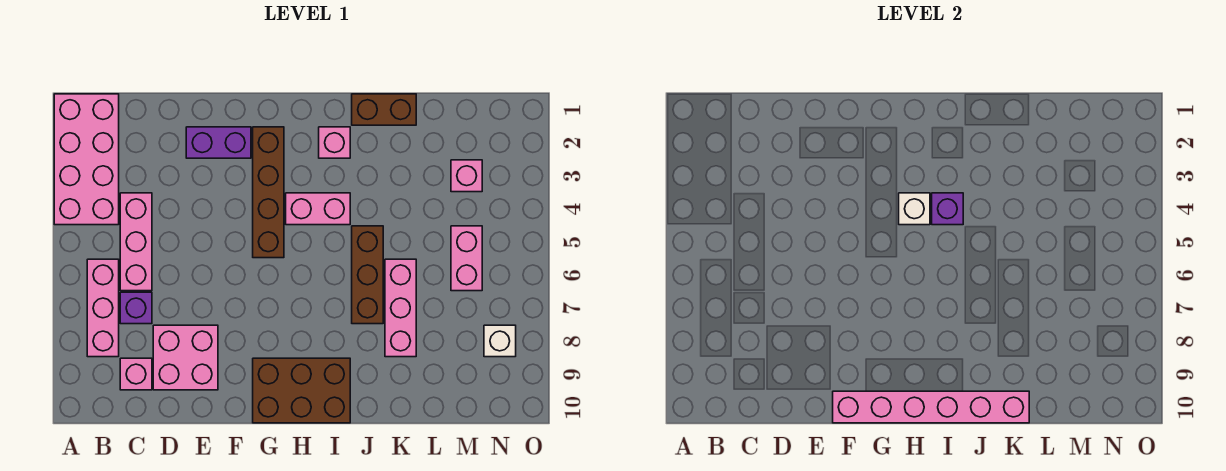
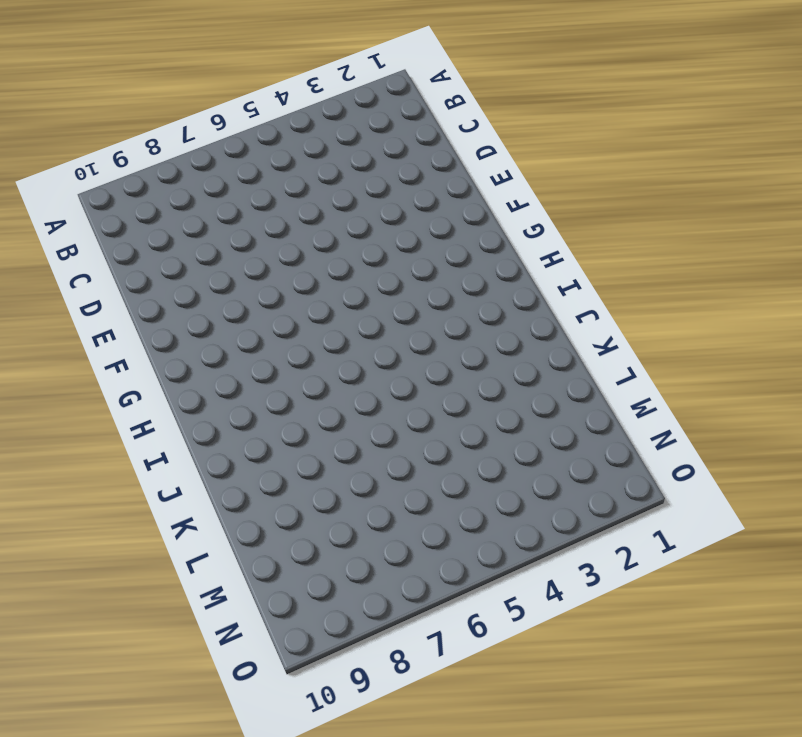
none -> pink brick A1:B4 level 1
none -> pink brick B6:B8 level 1
none -> pink brick C4:C6 level 1

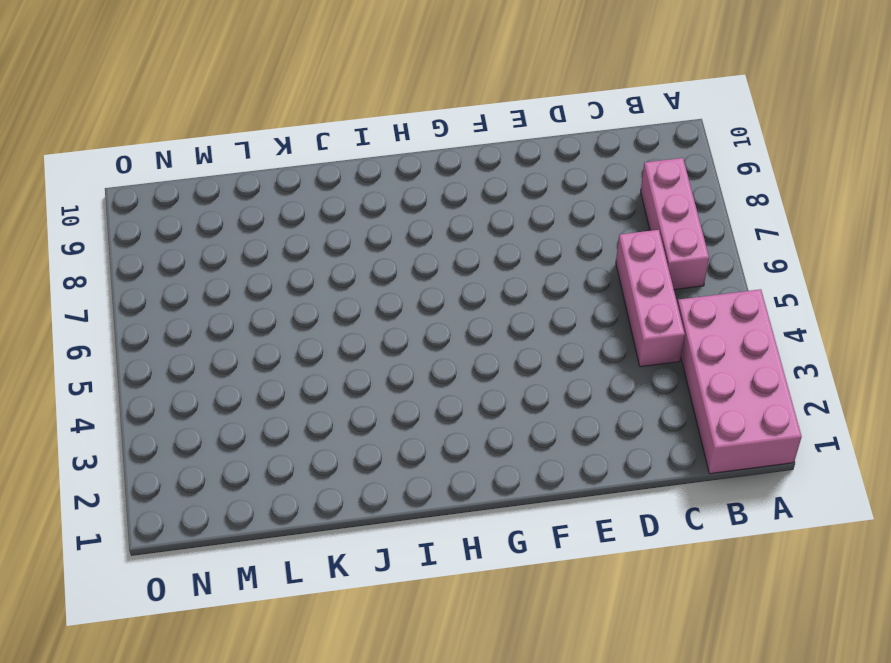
none -> purple brick C7 level 1
none -> pink brick C9 level 1
none -> pink brick D8:E9 level 1

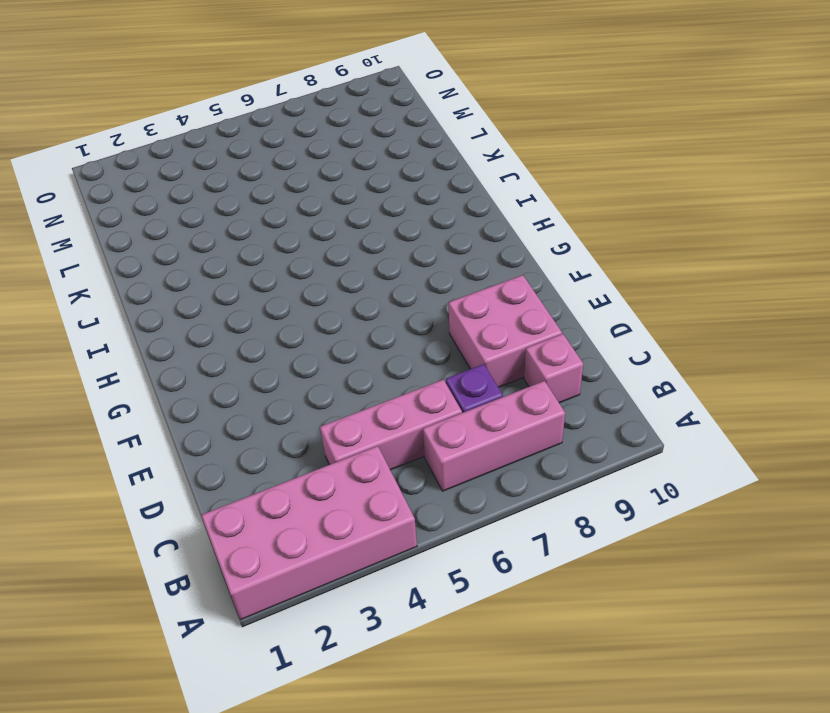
none -> purple brick E2:F2 level 1
none -> brown brick G2:G5 level 1
none -> brown brick G9:I10 level 1

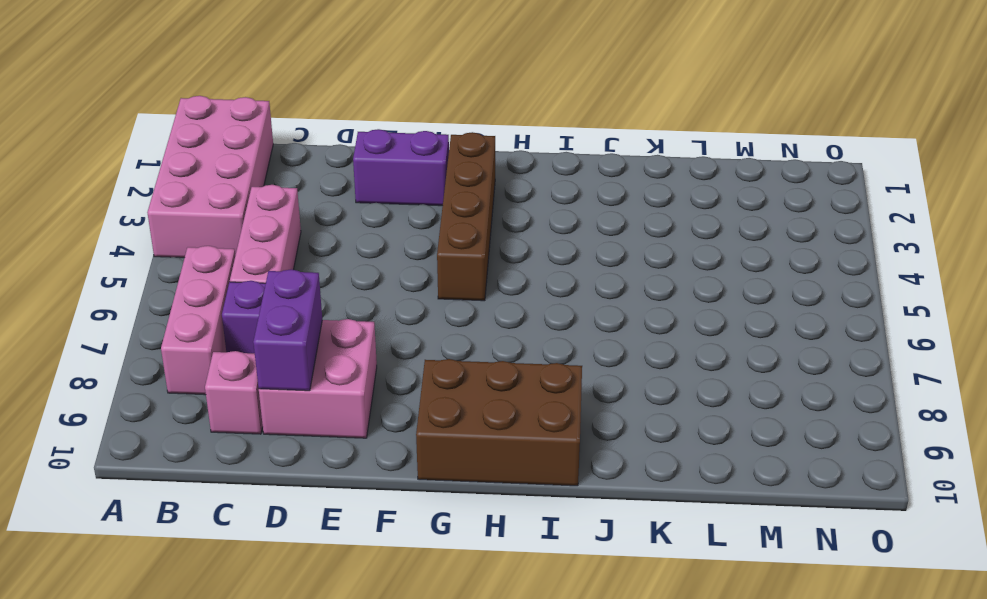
purple brick D8:D9 level 2 -> none
none -> pink brick H4:I4 level 1
none -> pink brick I2 level 1
none -> brown brick J1:K1 level 1

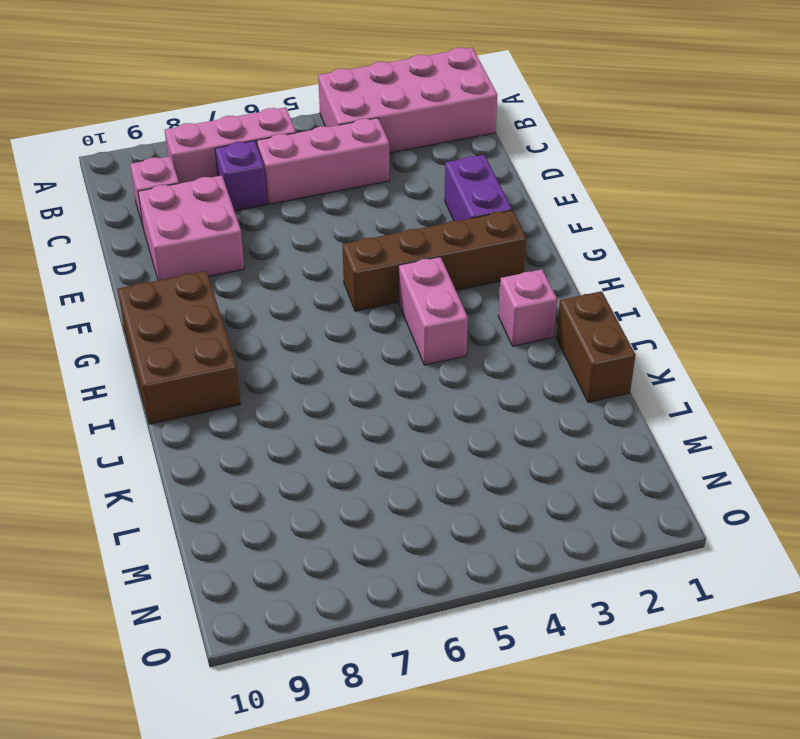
none -> brown brick J5:J7 level 1
none -> pink brick K6:K8 level 1
none -> pink brick M3 level 1

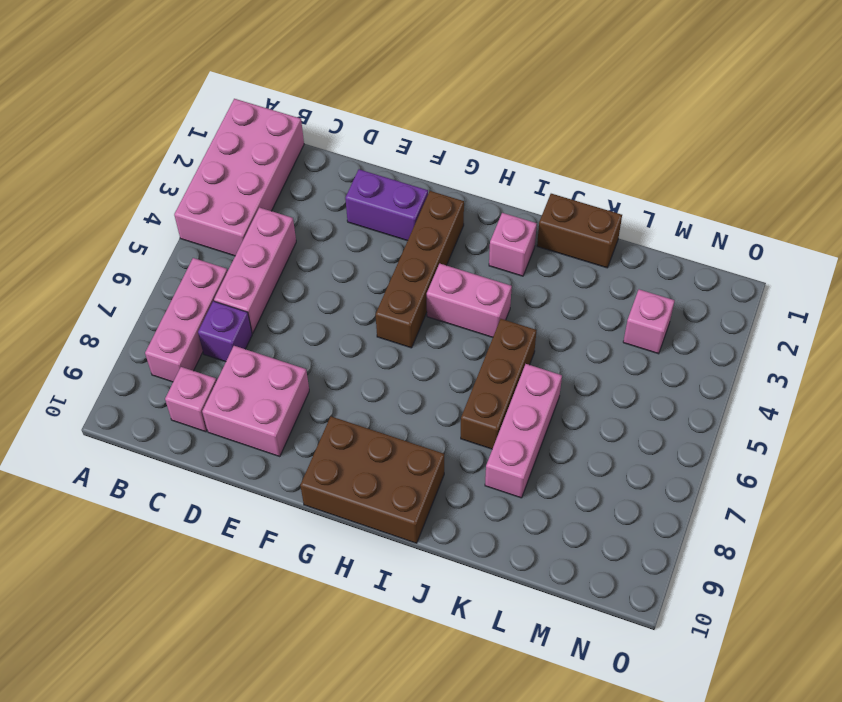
none -> pink brick M5:M6 level 1
none -> white brick N8 level 1
none -> pink brick F10:K10 level 2

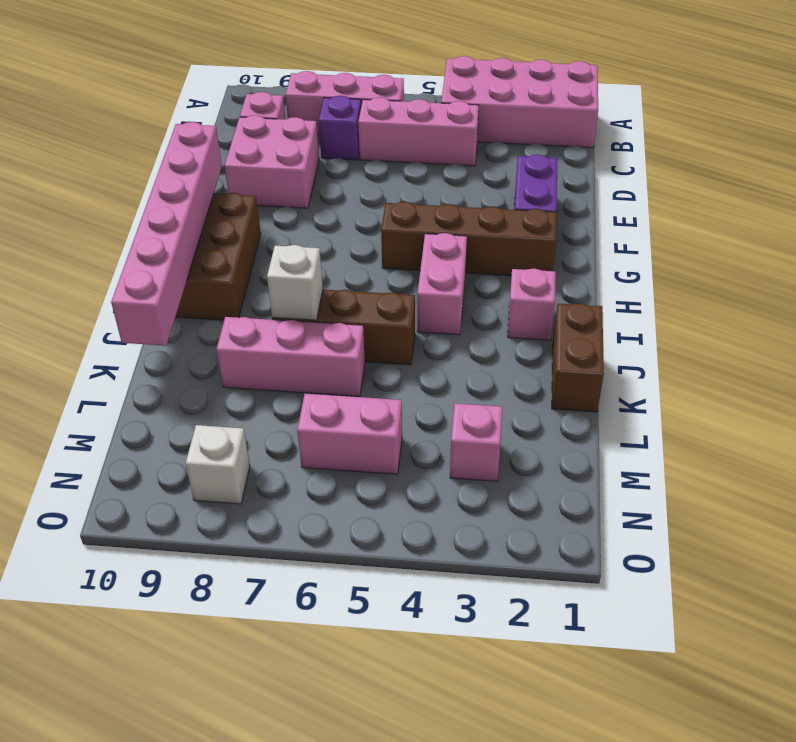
white brick J7 level 2 -> white brick H4 level 2
none -> purple brick I4 level 2

